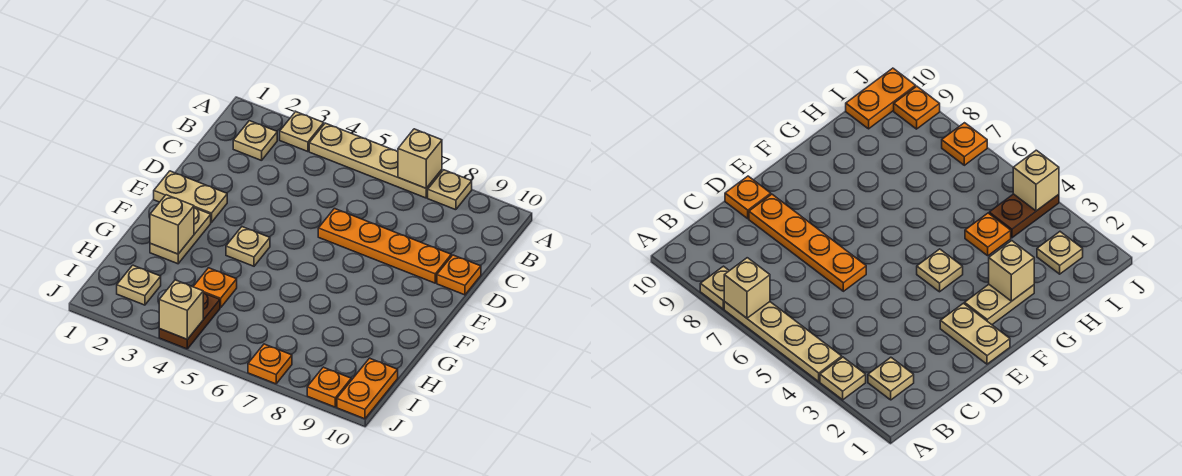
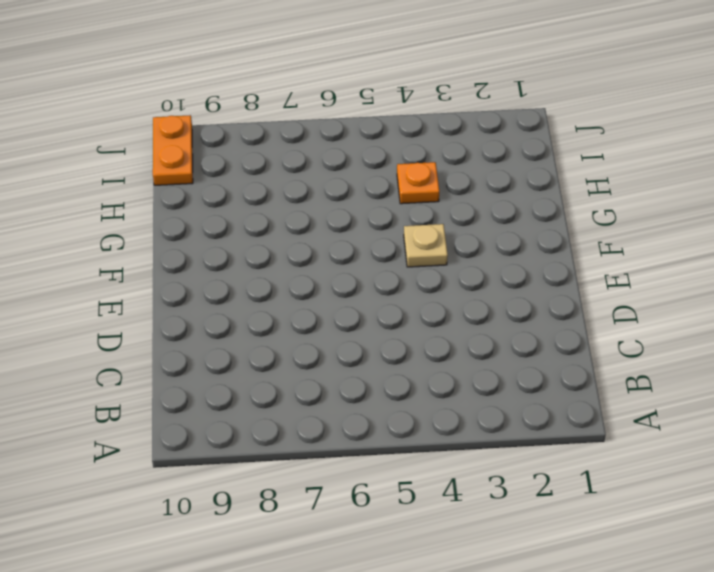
none -> tan plate A3 level 1
none -> tan plate A4:A7 level 1
none -> tan plate A8 level 1

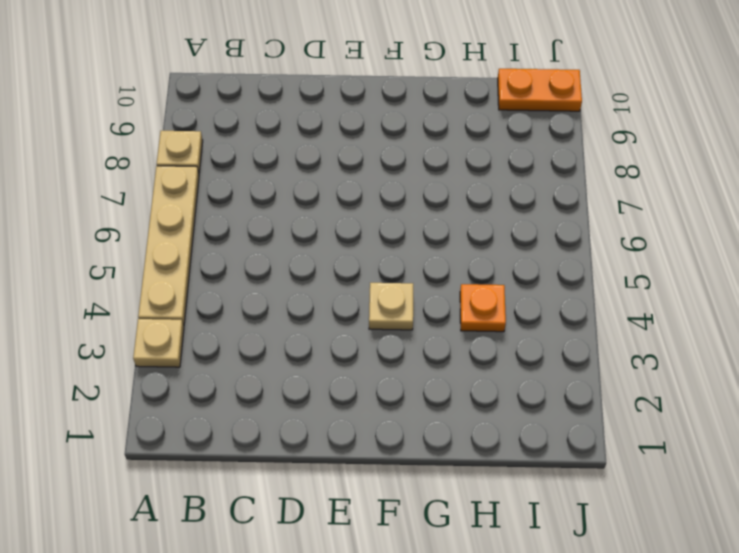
none -> tan plate B2 level 1
none -> orange plate D6:D9 level 1
none -> orange plate D10 level 1

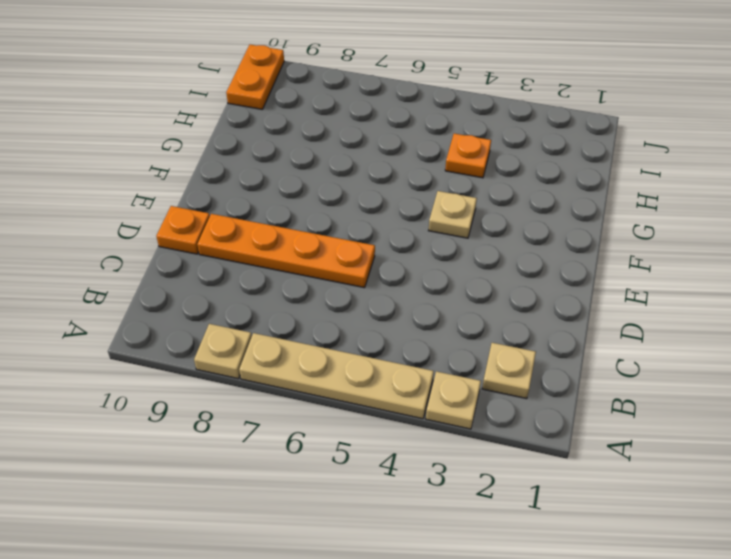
none -> tan plate E1:E2 level 1
none -> tan plate F2:G2 level 1
none -> tan plate I2 level 1

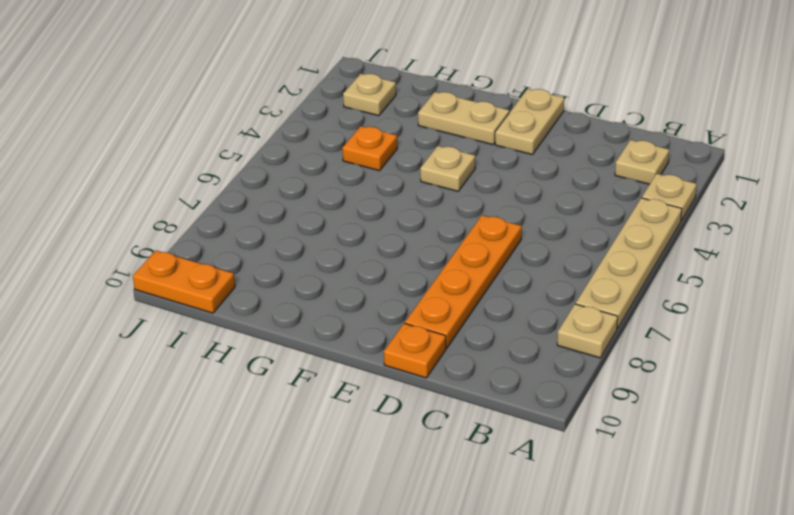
none -> brown plate I4:J4 level 1
none -> orange plate J7 level 1
none -> orange plate J9 level 1

